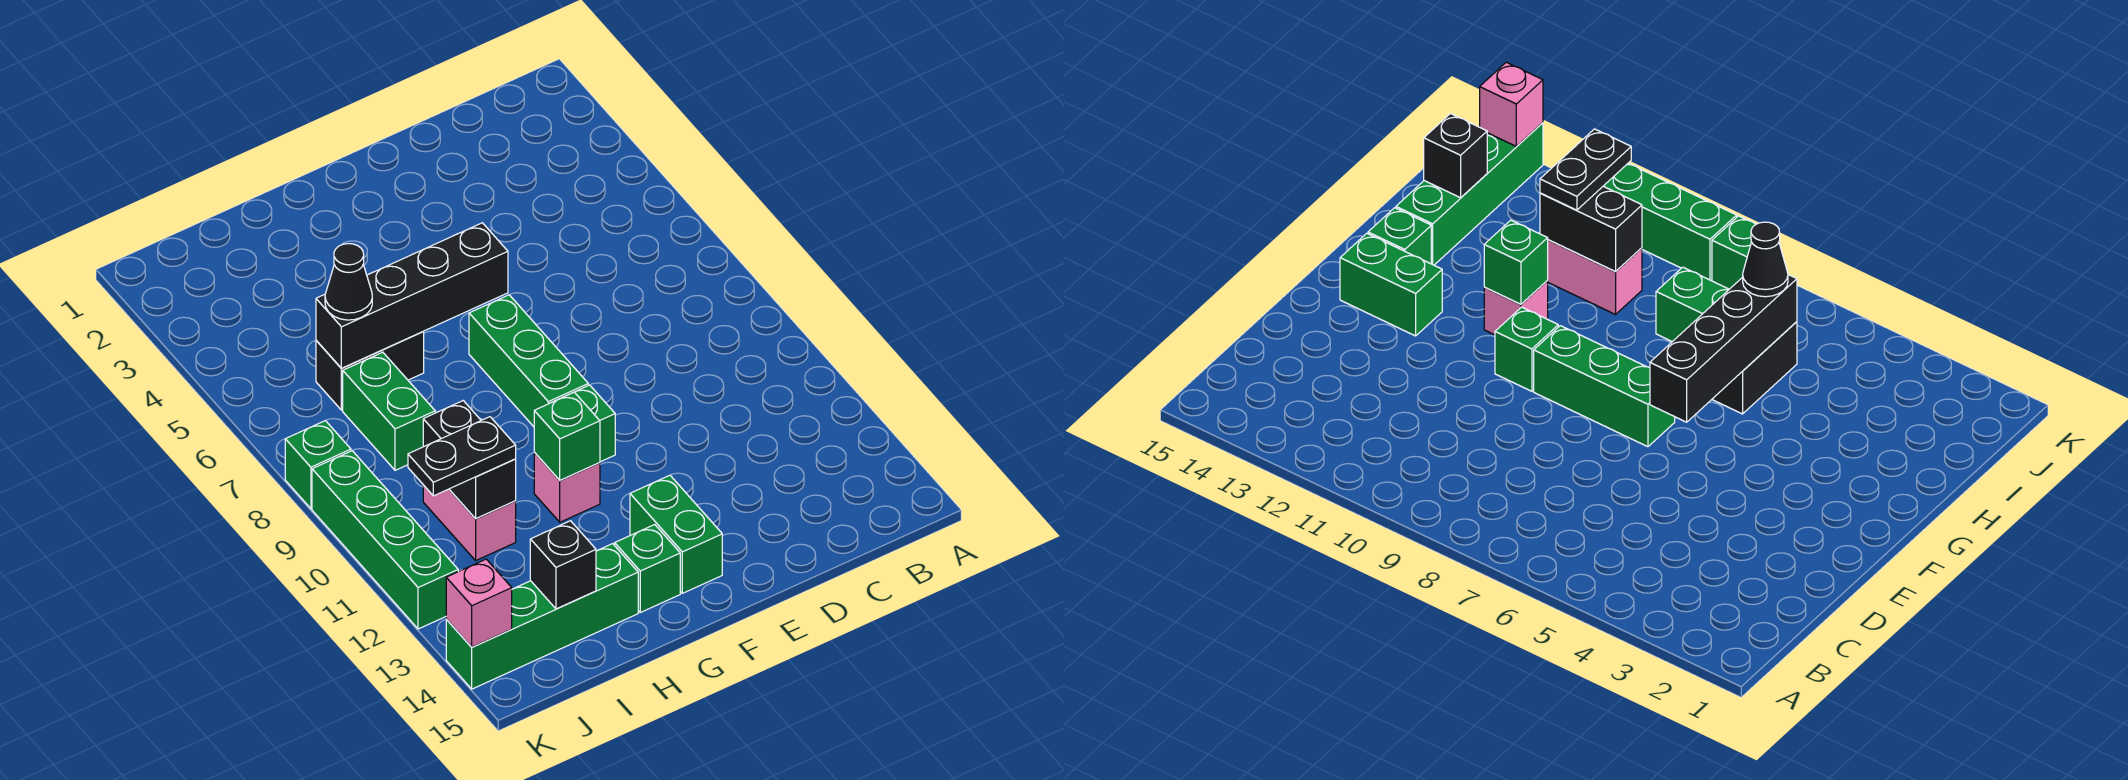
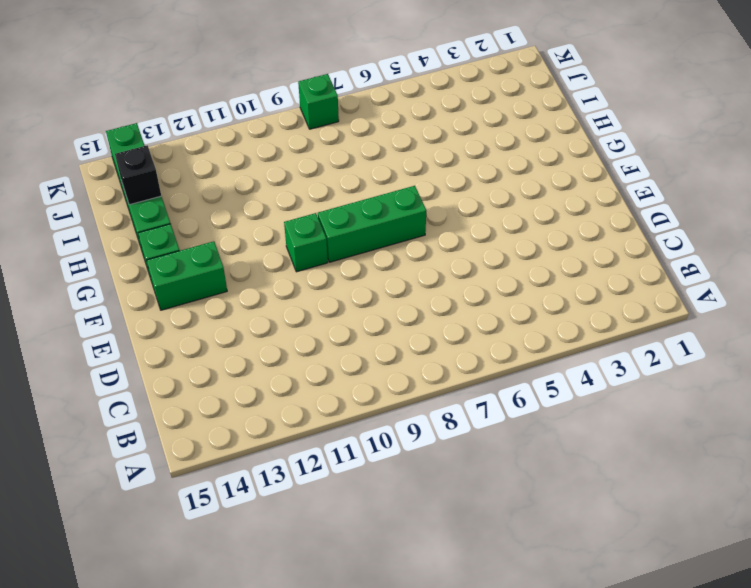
none -> pink brick G11 level 1
none -> black brick H6:I6 level 1
none -> green brick I7:I8 level 1

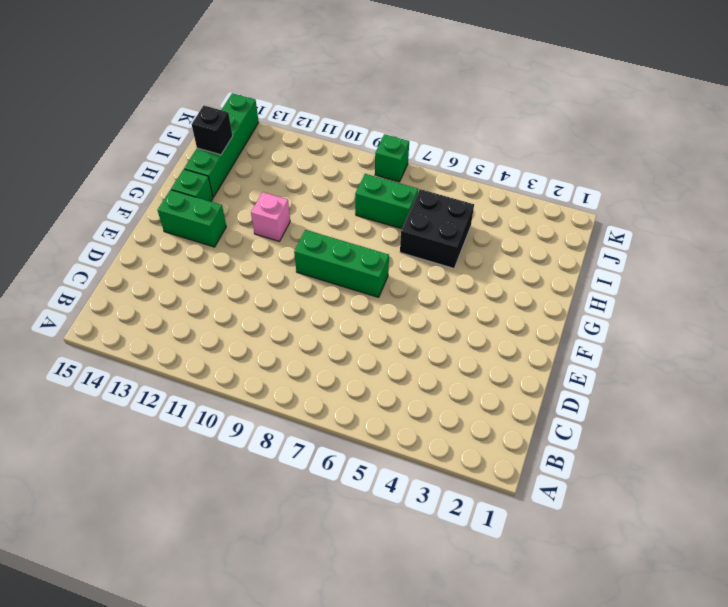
black brick H5:I6 level 1 -> black brick H6:I6 level 1
none -> green brick F10 level 1
none -> pink brick I10:I11 level 1
none -> green brick K9:K12 level 1

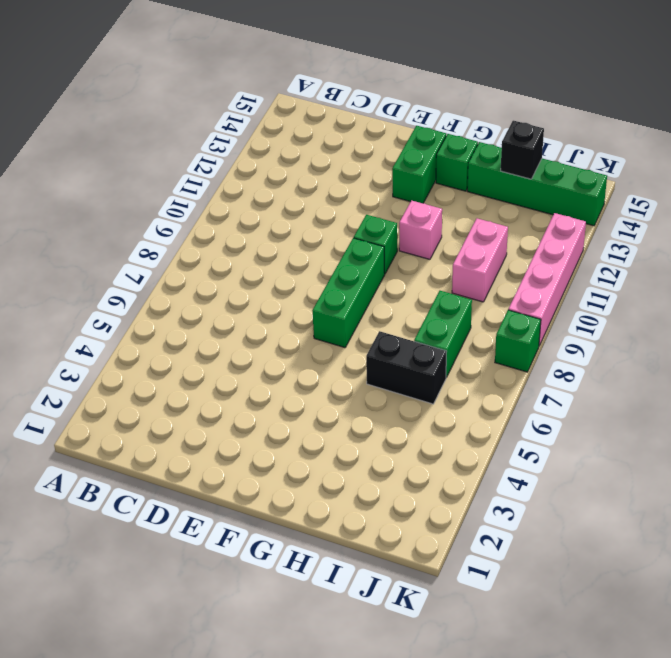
pink brick K9:K12 level 1 -> green brick K9:K12 level 1
none -> black brick F6:I6 level 2
none -> green brick G11 level 2
none -> black brick I10:I11 level 2

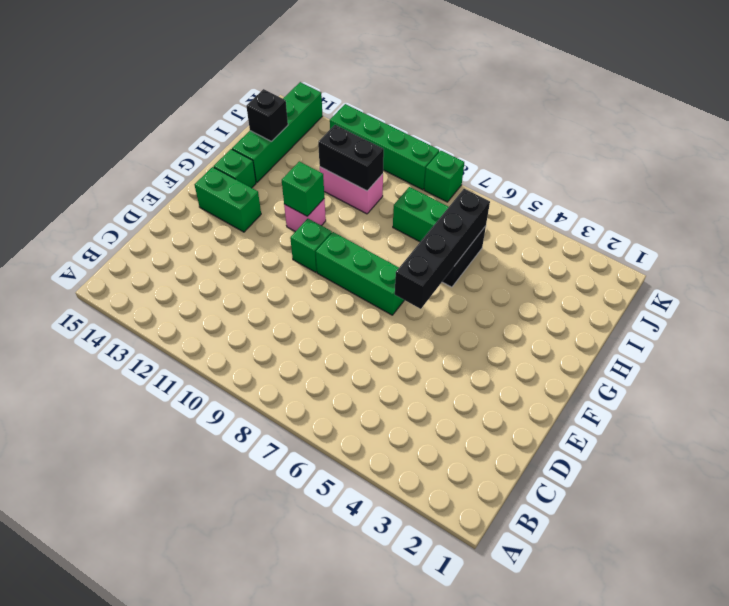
none -> pink brick K14 level 2
none -> black cone I6 level 3
none -> black plate I11:J11 level 3

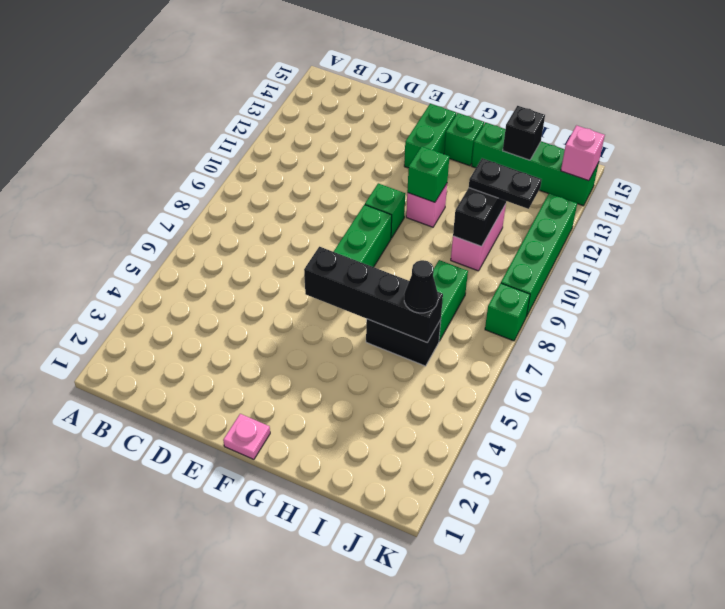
pink plate F1 level 1 -> none

